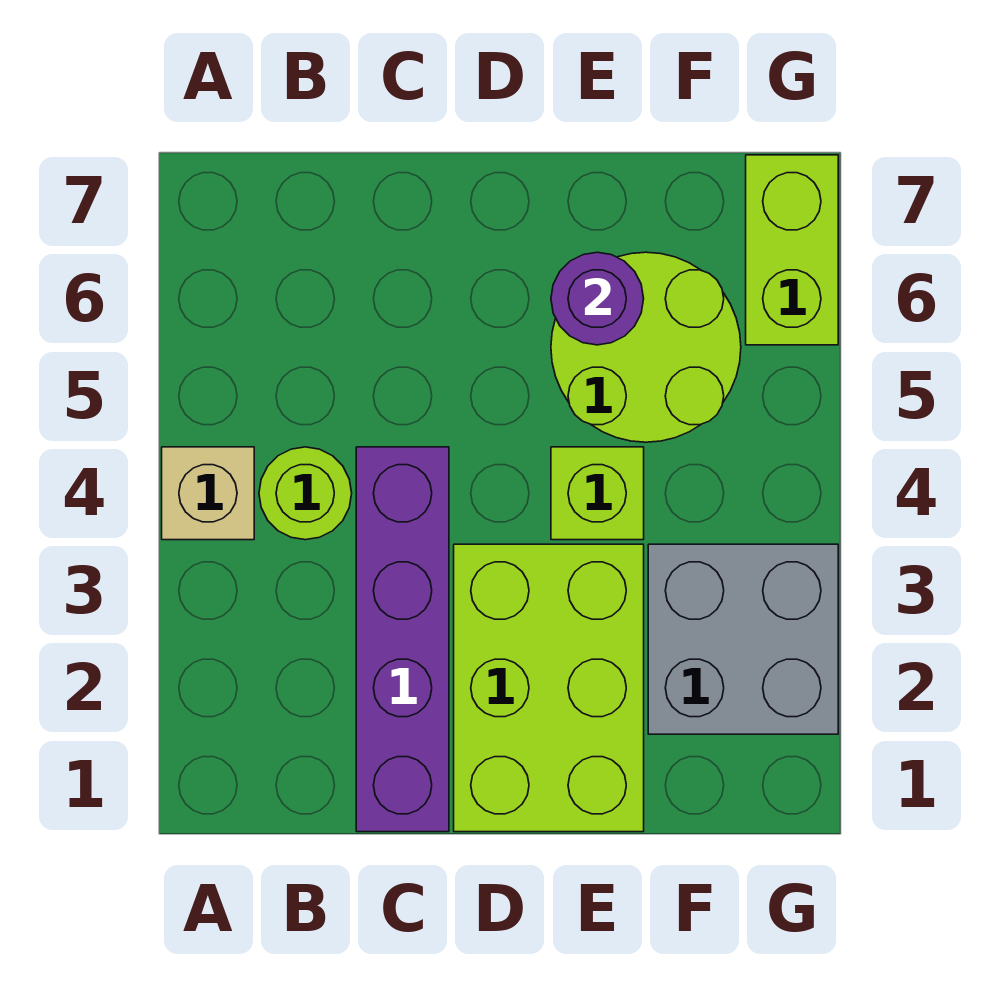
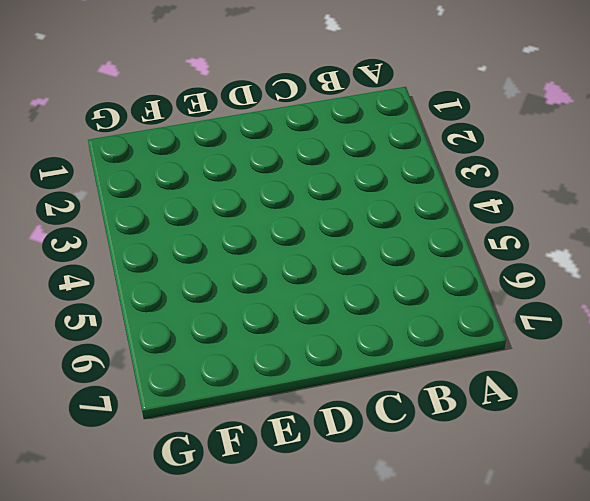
none -> tan brick A4 level 1
none -> lime round brick B4 level 1

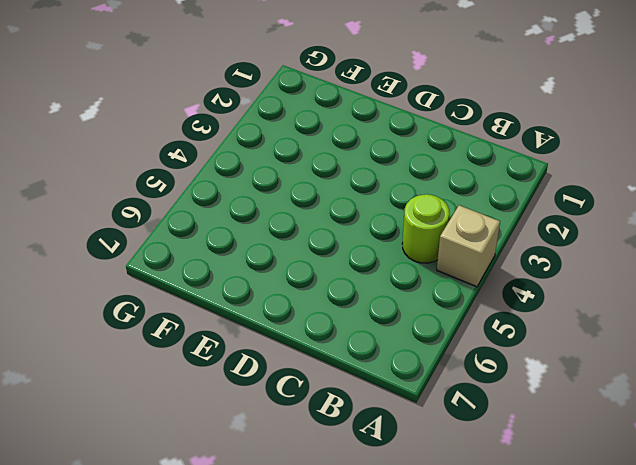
none -> purple brick C1:C4 level 1
none -> lime brick D1:E3 level 1

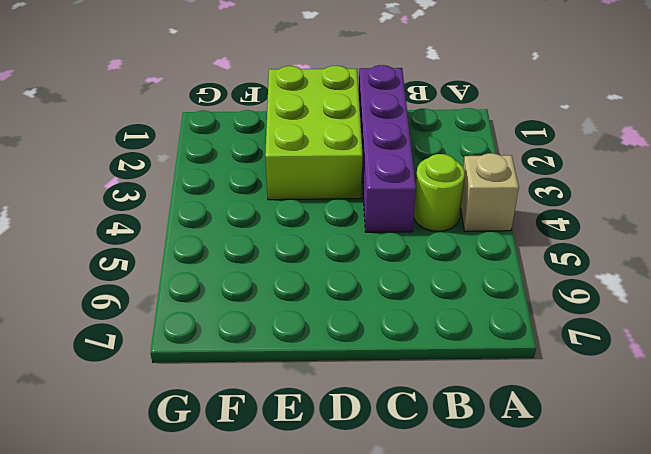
none -> lime brick E4 level 1
none -> lime round brick E5:F6 level 1

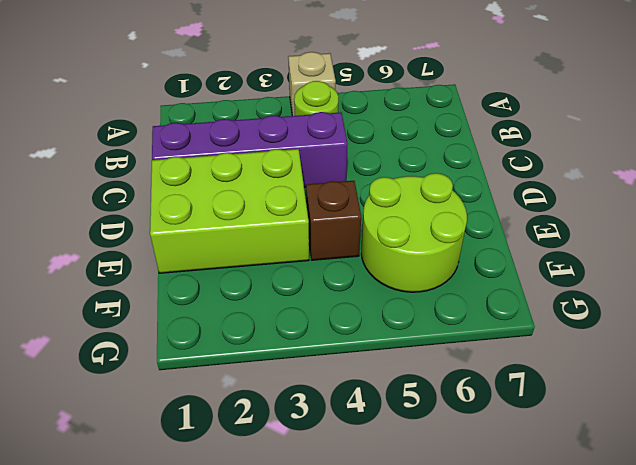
brown brick E4 level 1 -> lime brick E4 level 1
none -> grey brick F2:G3 level 1
none -> lime brick G6:G7 level 1

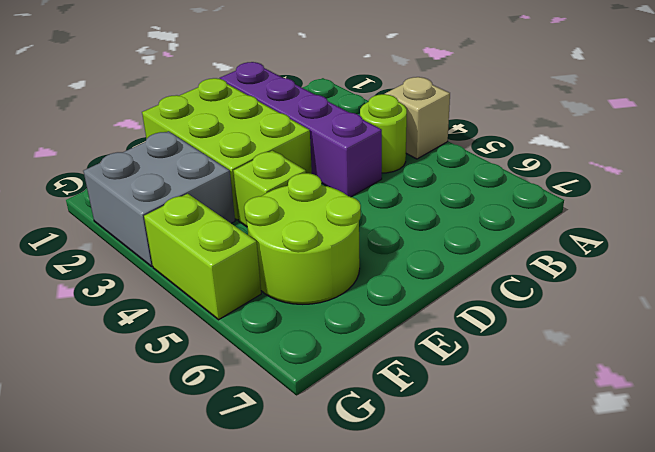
lime brick G4:G5 level 1 -> lime brick G6:G7 level 1
none -> purple round brick E6 level 2

